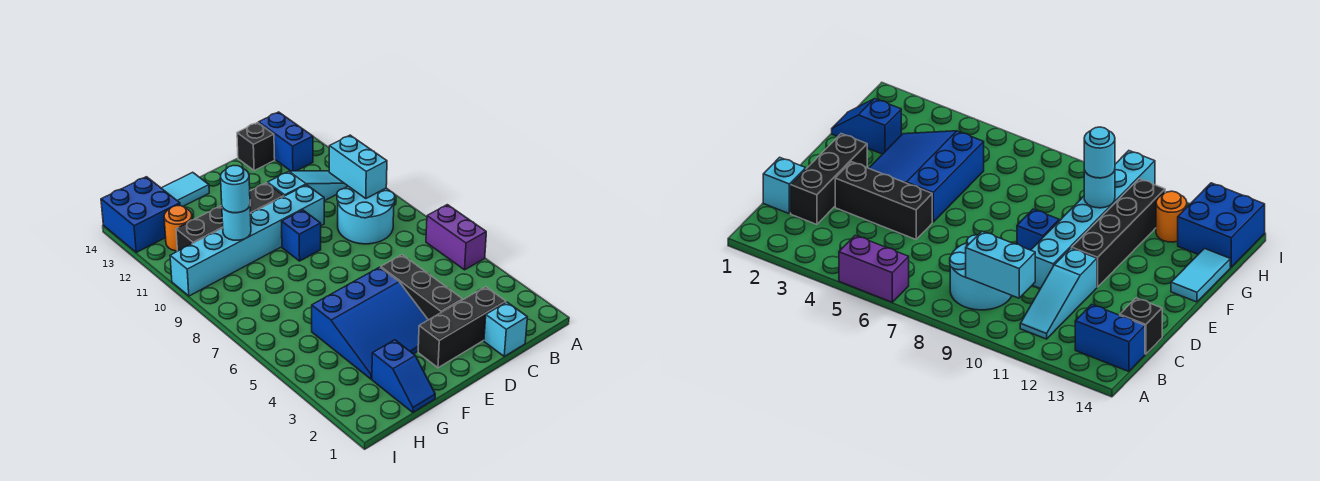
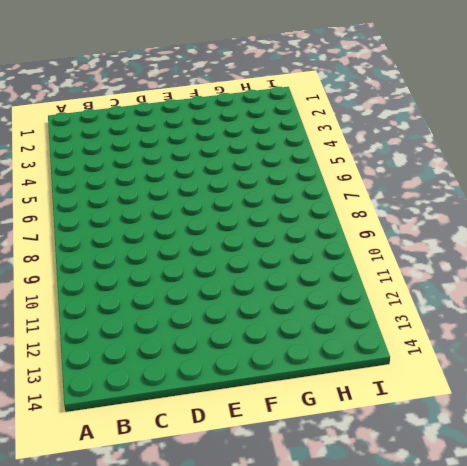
none -> purple brick A5:A6 level 1
none -> cyan round brick B8:C9 level 1
none -> cyan slope B11:D11 level 1 top D

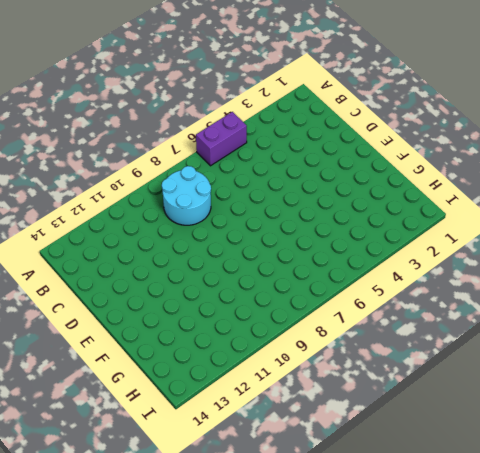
none -> cyan slope B11:D11 level 1 top D
none -> blue brick B13:B14 level 1
none -> cyan brick C1 level 1

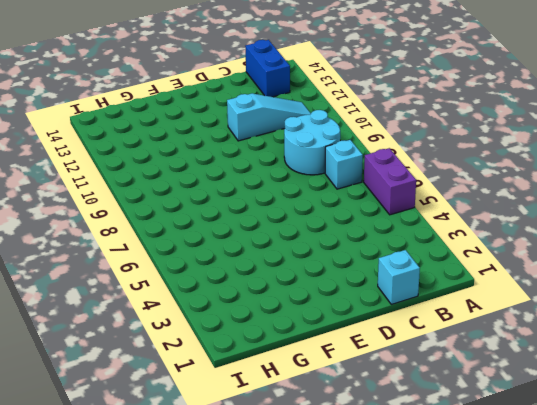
cyan brick B7 level 1 -> none
none -> black brick C2:E2 level 1
none -> black brick C14 level 1
none -> black brick D3:D5 level 1

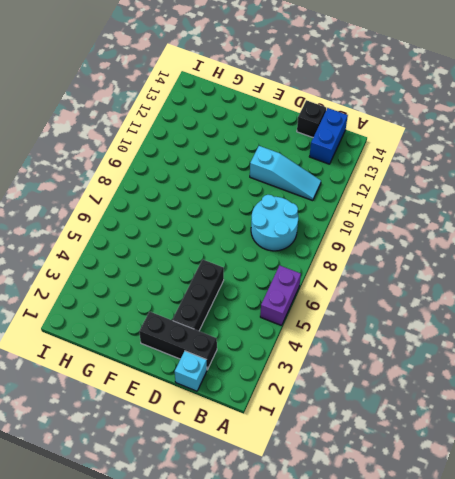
none -> cyan brick D10:I10 level 1
none -> blue slope E3:G5 level 1 top 5
none -> blue brick E9 level 1

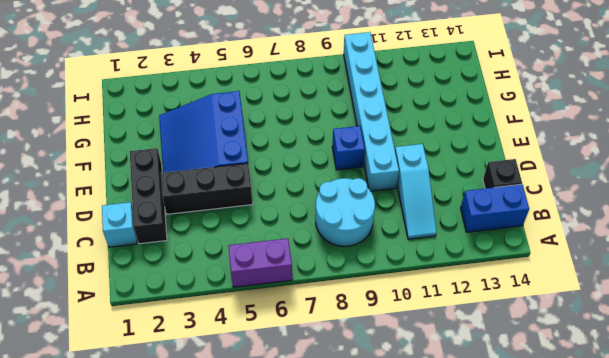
none -> black brick E11:H11 level 1
none -> cyan tile F14:G14 level 1
none -> blue slope G1:G2 level 1 top 2

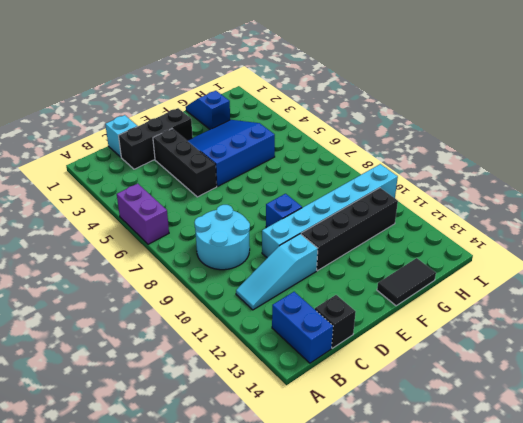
black tile F14:G14 level 1 -> cyan tile F14:G14 level 1
none -> orange round brick H12 level 1
none -> blue brick H13:I14 level 1
none -> cyan brick B9:B10 level 2

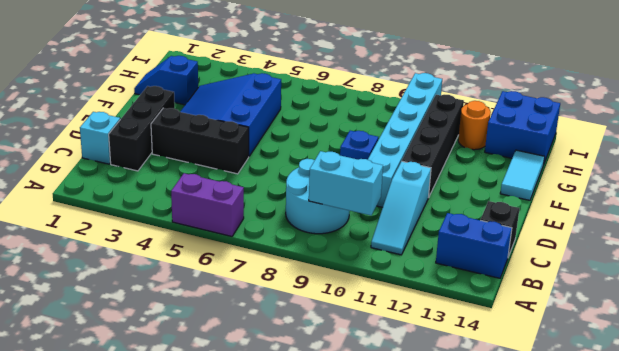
none -> cyan round brick G10 level 2
none -> cyan round brick G10 level 3

